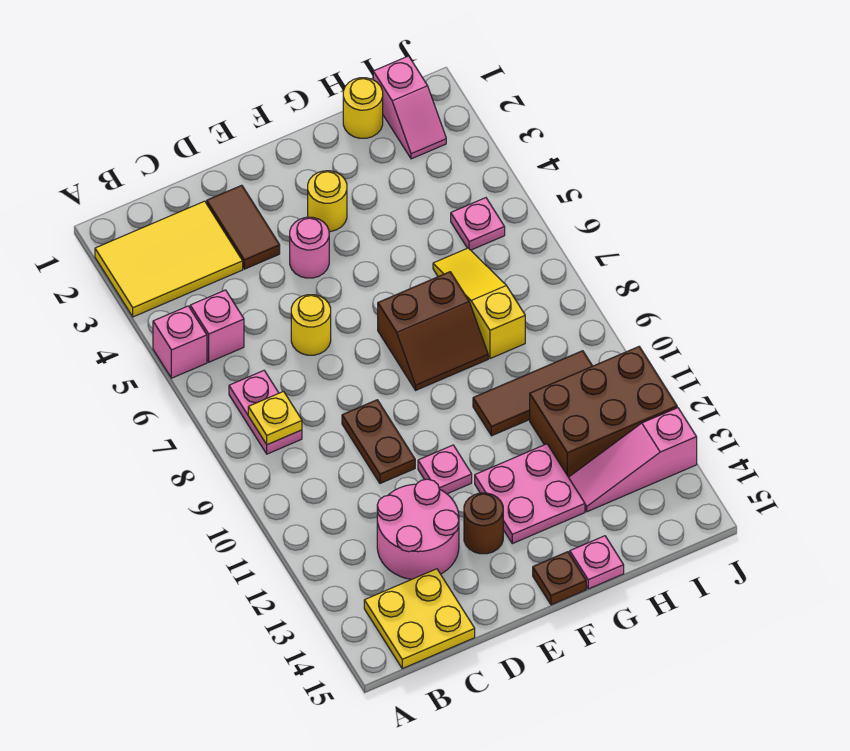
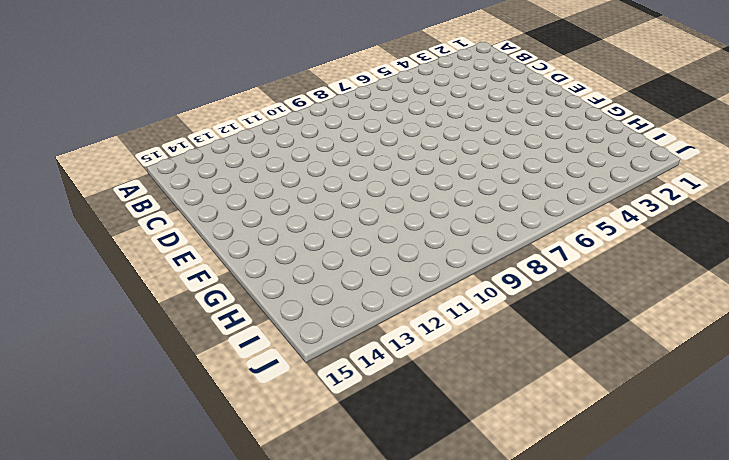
none -> yellow tile A2:C3 level 1
none -> pink brick A5 level 1
none -> pink brick B5 level 1

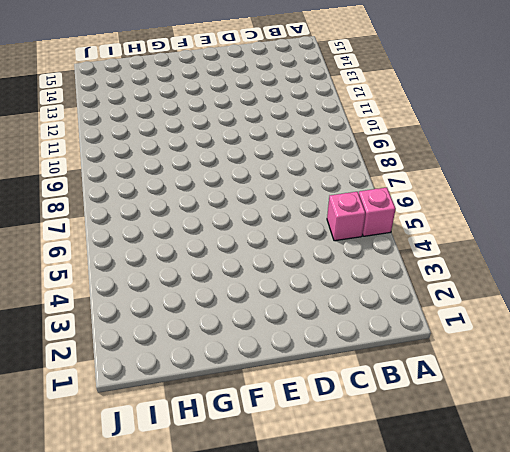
none -> yellow tile A2:C3 level 1
none -> pink plate B7:B8 level 1
none -> yellow plate B14:C15 level 1

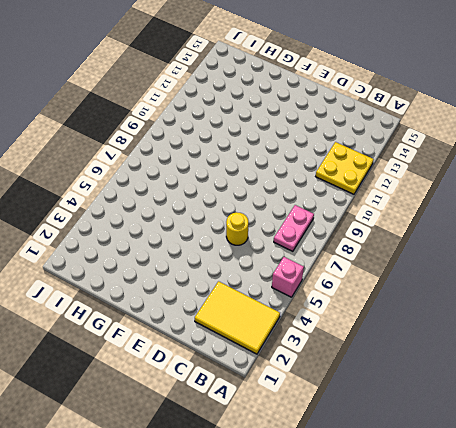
yellow plate A11:B12 level 1 -> yellow plate B14:C15 level 1
none -> pink brick B5 level 1
none -> pink round brick C12:D13 level 1
none -> brown tile D2:D3 level 1

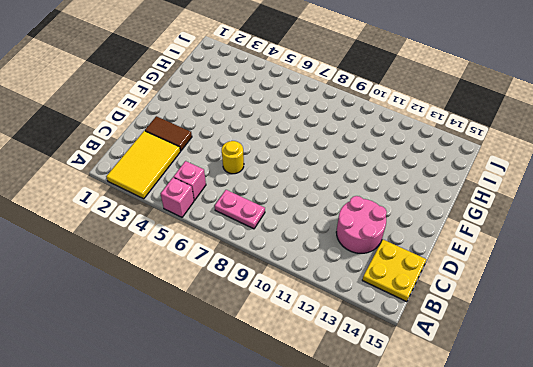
none -> brown plate D9:D10 level 1
none -> pink round brick E4 level 1
none -> pink plate E11 level 1

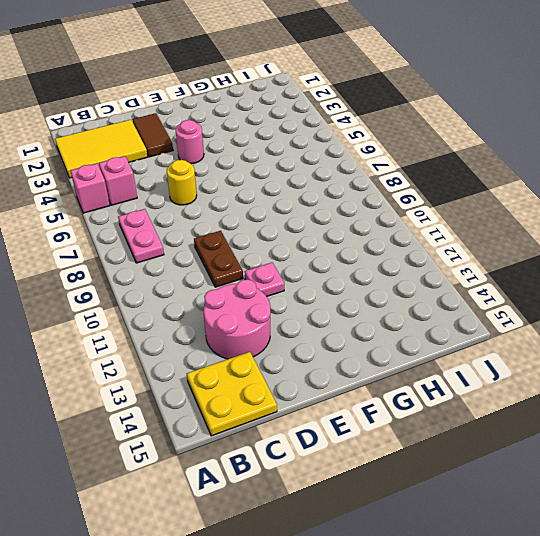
none -> brown round brick E13 level 1
none -> yellow round brick F3 level 1
none -> brown slope F7:G8 level 1 top 7

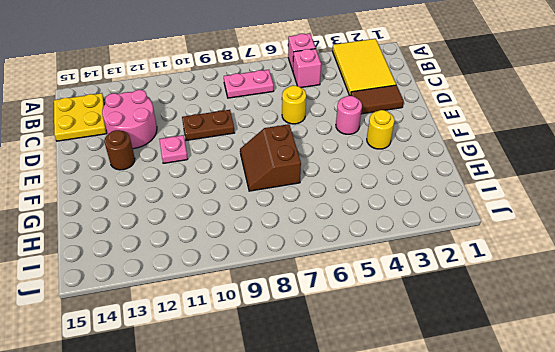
none -> pink plate F12:G13 level 1
none -> brown plate F15 level 1
none -> brown tile G10:I10 level 1

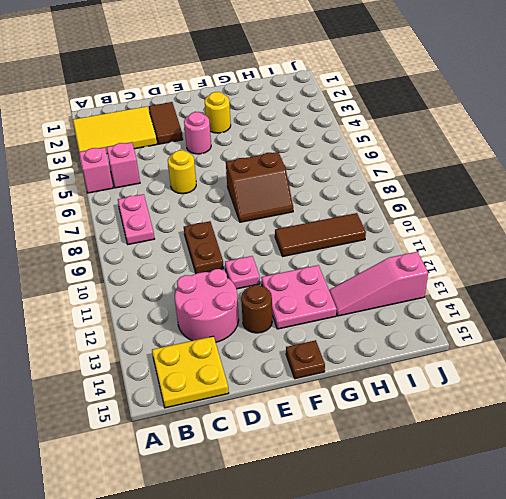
none -> pink plate G15 level 1
none -> yellow round brick H1 level 1
none -> yellow slope H6:H8 level 1 top 8

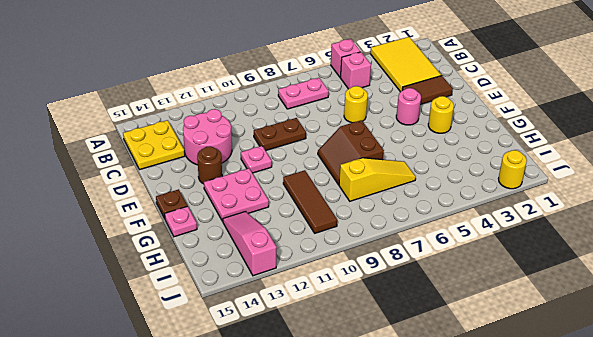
yellow round brick J2 level 1 -> yellow round brick H1 level 1
none -> brown brick H11:J12 level 1
none -> pink slope I1:I2 level 1 top 1
none -> pink plate I5 level 1

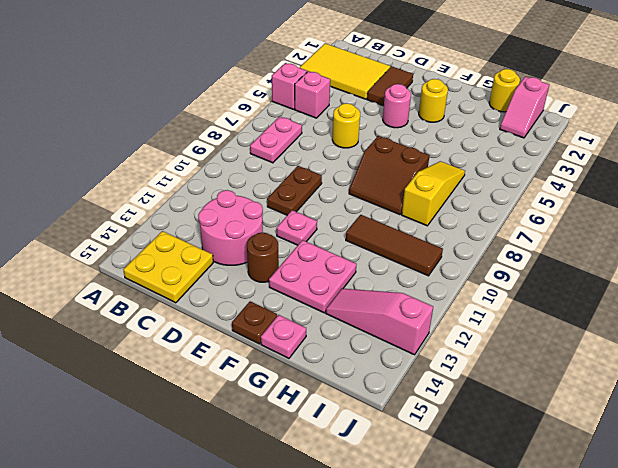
none -> brown brick H11:J12 level 1
none -> pink plate I5 level 1
none -> yellow plate B8 level 2

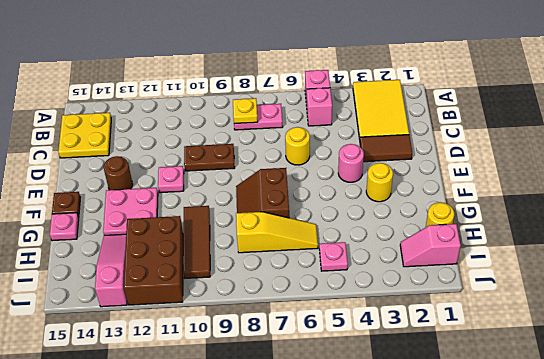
none -> pink round brick C12:D13 level 1

